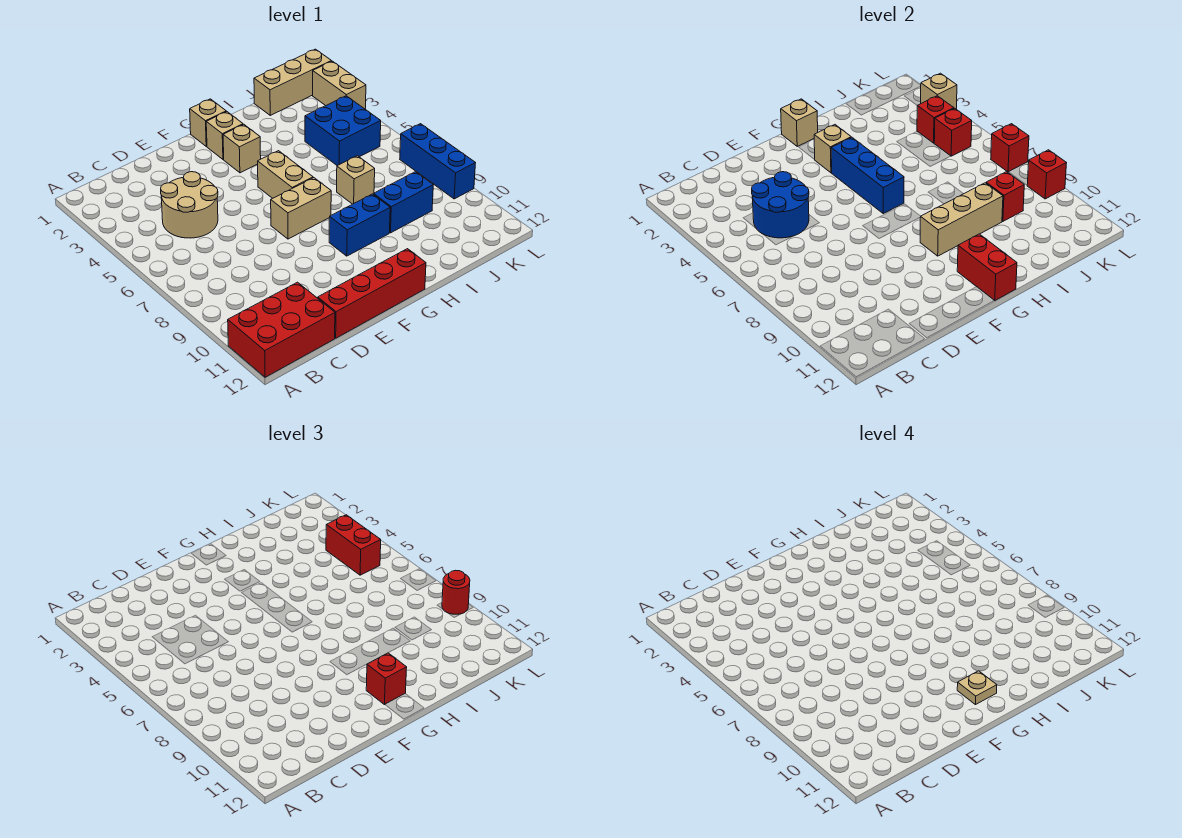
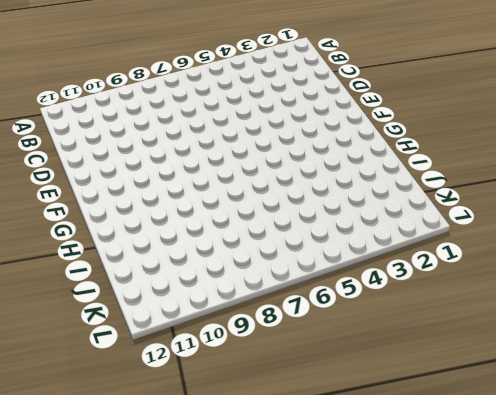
none -> red brick A11:C12 level 1
none -> tan round brick C4:D5 level 1
none -> red brick D12:G12 level 1
none -> tan brick F7:G7 level 1

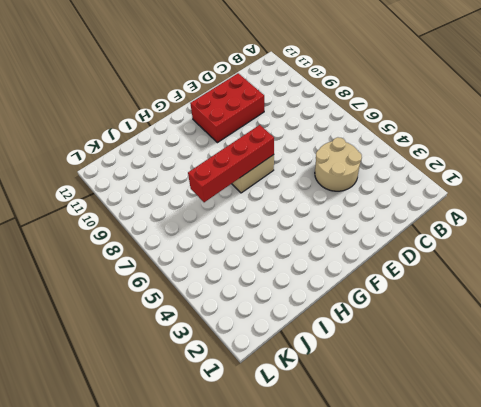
red brick D10:F11 level 1 -> red brick A11:C12 level 1
red brick F7:I7 level 2 -> red brick D12:G12 level 1
none -> tan brick G1 level 1
none -> tan brick G2 level 1
none -> tan brick G3 level 1
none -> tan brick G5:G6 level 1

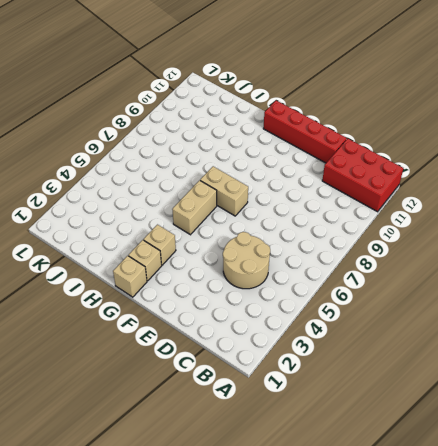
none -> blue brick G9:H9 level 1
none -> tan brick I7 level 1
none -> blue brick I9:J9 level 1
none -> tan brick J1:L1 level 1

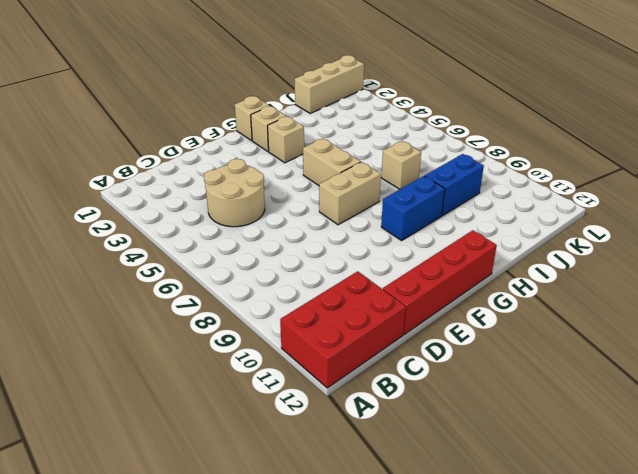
none -> blue brick J4:K5 level 1
none -> tan brick L2:L3 level 1
none -> blue brick L7:L9 level 1
none -> blue round brick C4:D5 level 2

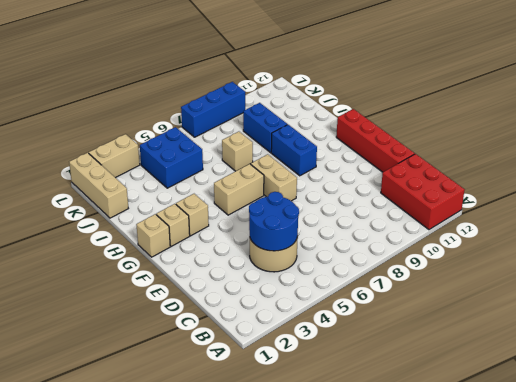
none -> tan brick G1 level 2
none -> tan brick G3 level 2
none -> blue brick G4:G6 level 2
none -> tan brick G9:I9 level 2

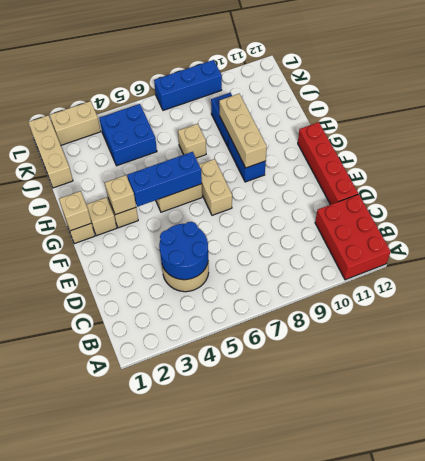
none -> red brick G11:G12 level 2
none -> red brick J9 level 2
none -> red brick K4 level 2
none -> red brick K5 level 2

